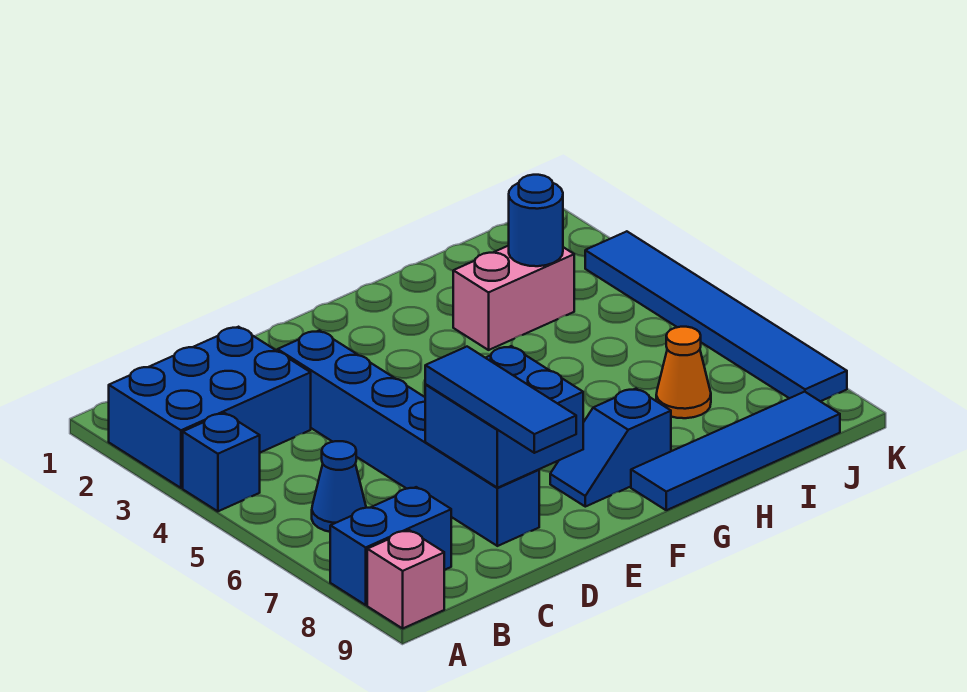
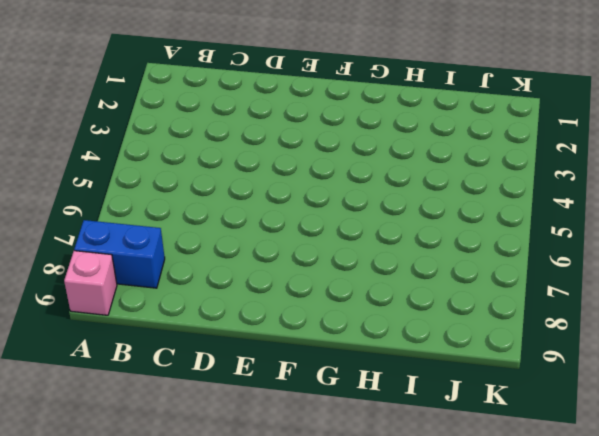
none -> blue brick A2:C3 level 1
none -> blue brick A4 level 1
none -> blue cone B6 level 1

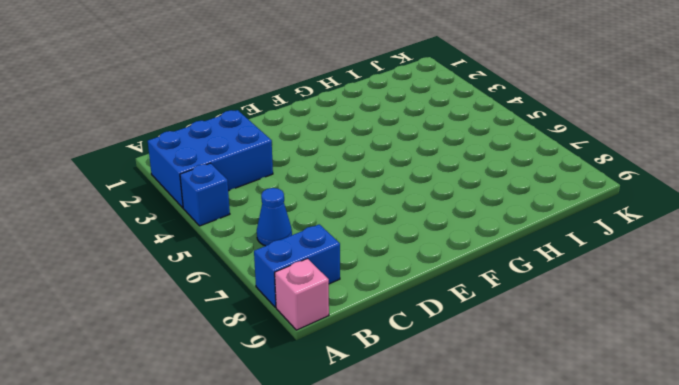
none -> blue brick D3:D8 level 1
none -> blue slope F8:G8 level 1 top G
none -> blue tile G9:J9 level 1

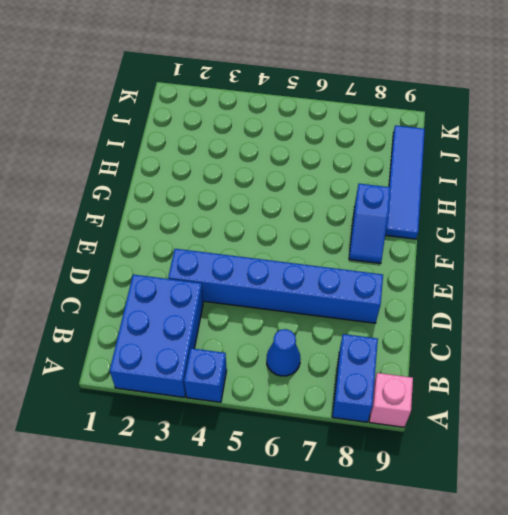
none -> pink brick H3:I3 level 1
none -> orange cone I7 level 1
none -> blue tile K3:K8 level 1

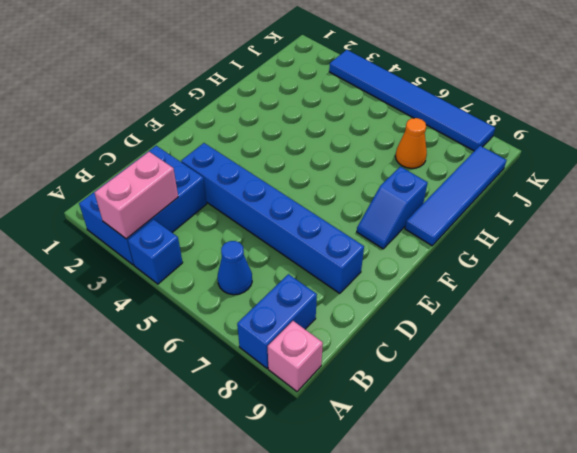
pink brick A3:B3 level 2 -> pink brick H3:I3 level 1
none -> blue brick D7:E8 level 2
none -> blue round brick I3 level 2
none -> blue tile D7:D9 level 3

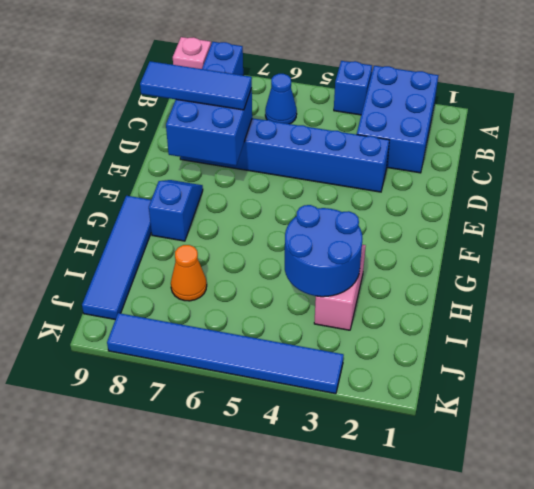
blue round brick H3:I4 level 2 -> blue round brick I3 level 2

